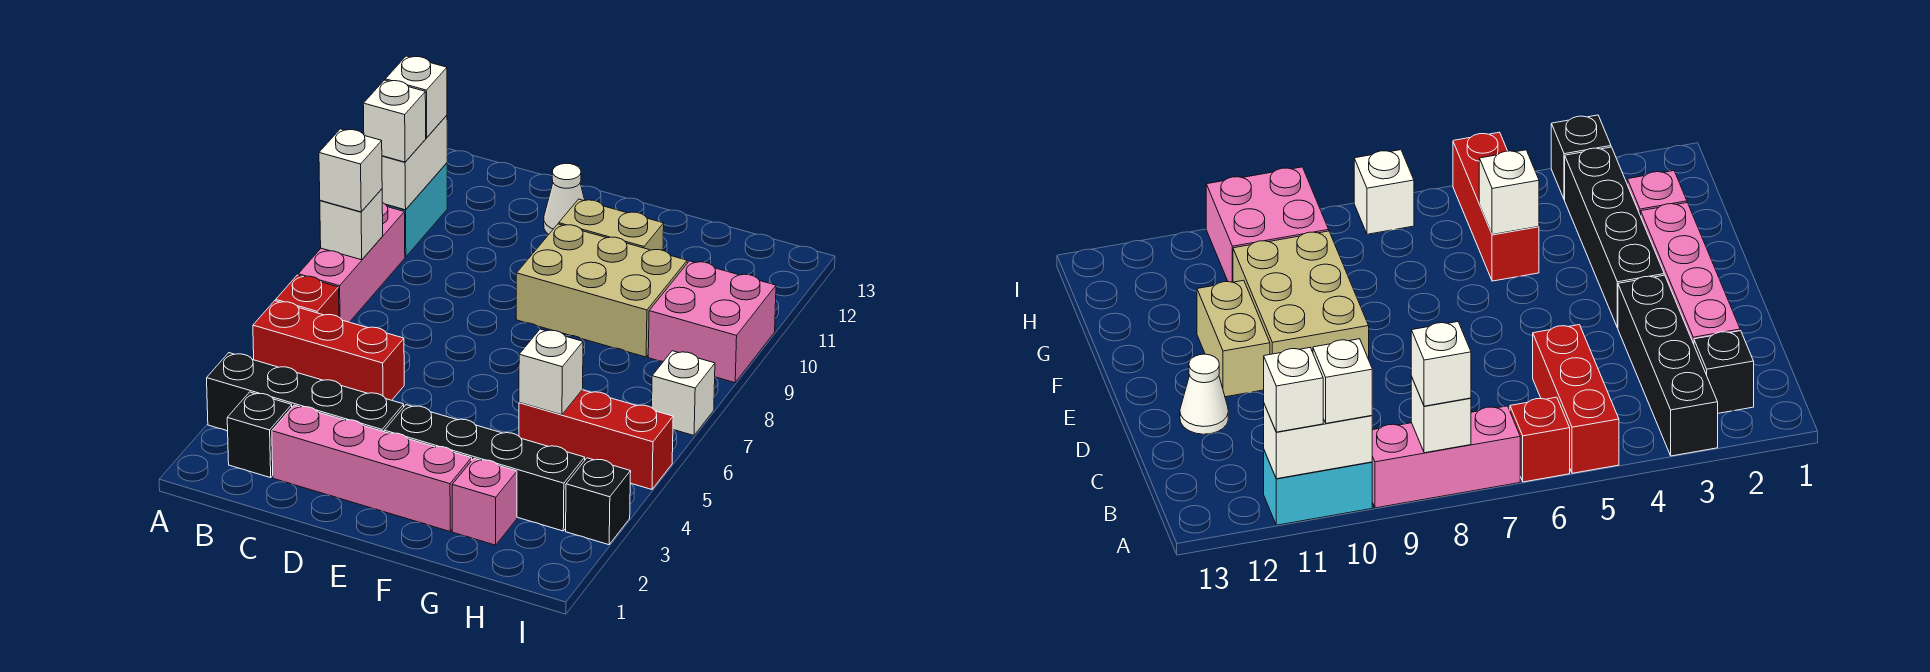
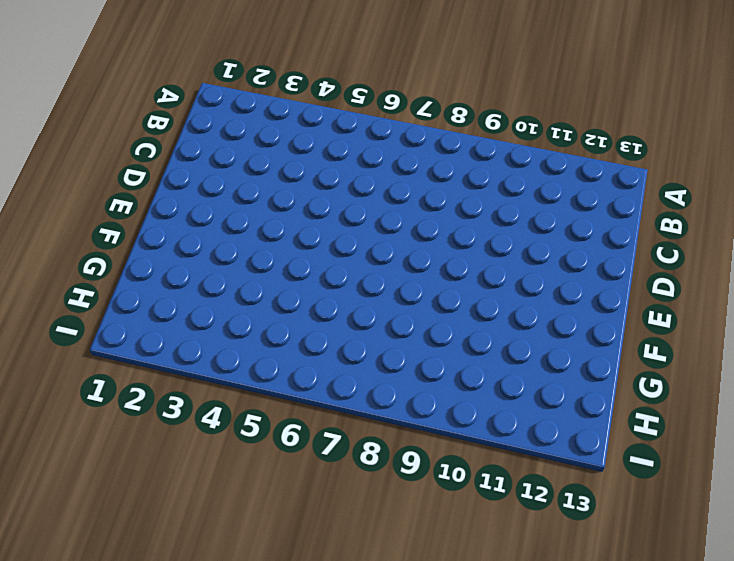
none -> black brick A3:D3 level 1
none -> red brick A5:C5 level 1
none -> red brick A6 level 1

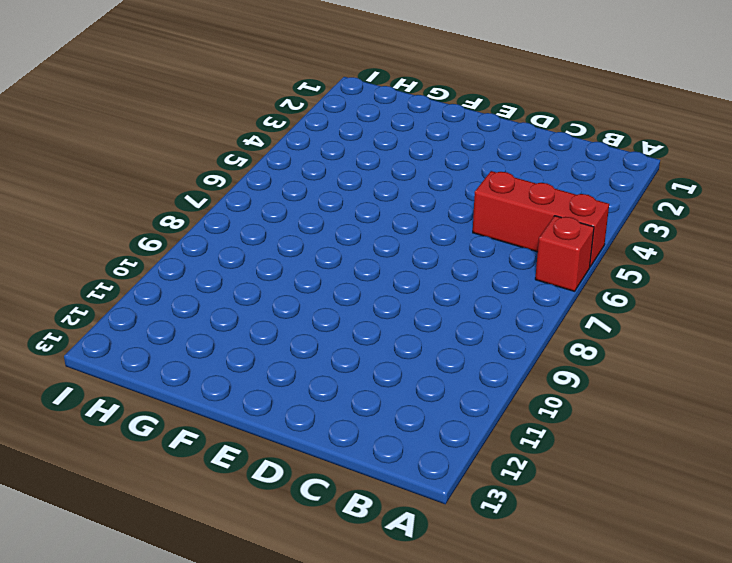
none -> black brick A3:D3 level 1
none -> pink brick A7:A9 level 1
none -> cyan brick A10:A11 level 1

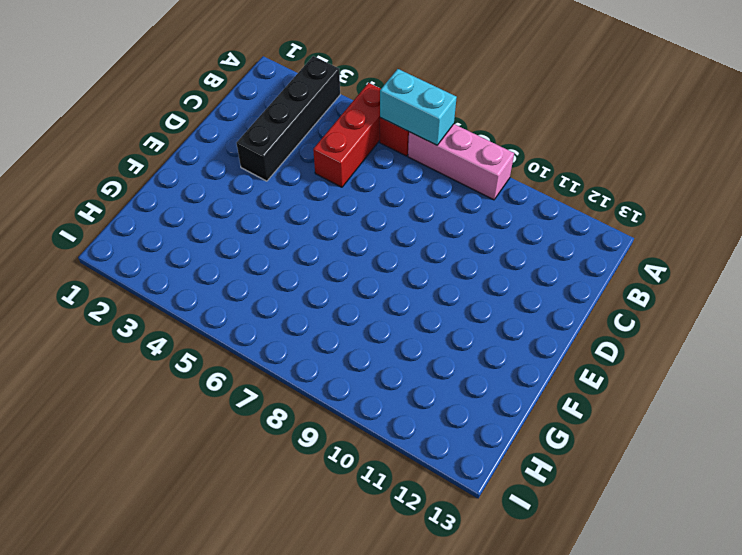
cyan brick A6:A7 level 2 -> cyan brick A10:A11 level 1
none -> black brick B2 level 1
none -> pink brick C2:F2 level 1
none -> white cone D12 level 1

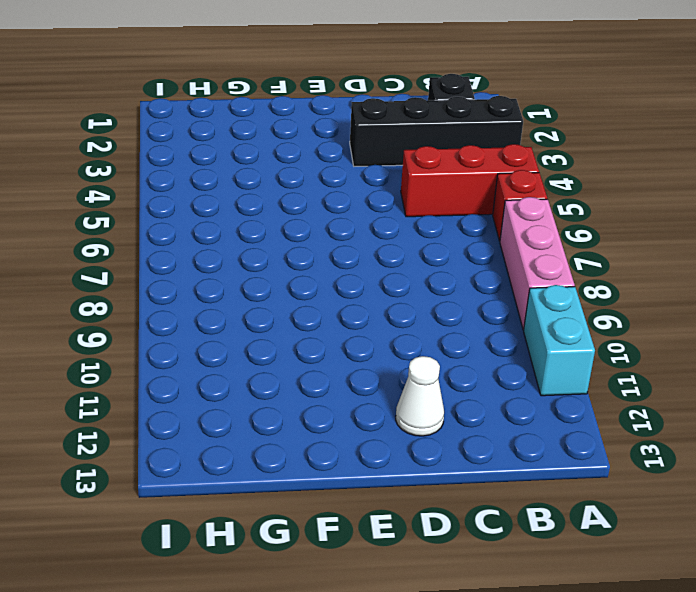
none -> pink brick C2:F2 level 1
none -> black brick E3:H3 level 1
none -> tan brick E9:G10 level 1

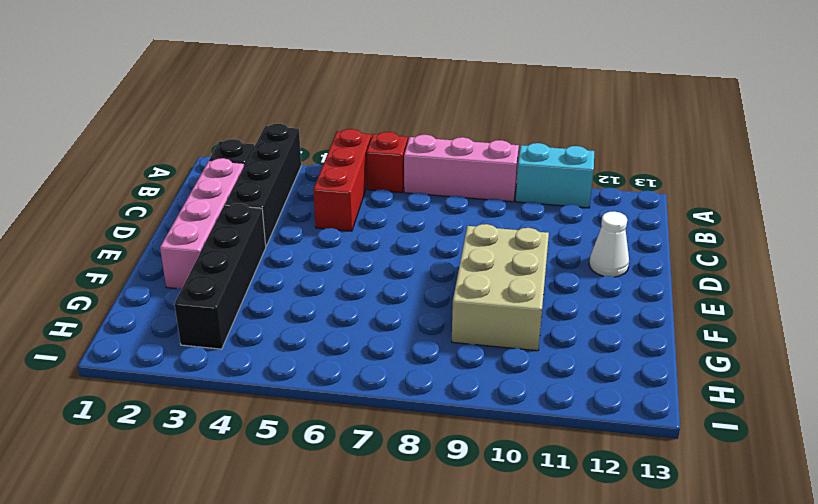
none -> tan brick E11:F11 level 1
none -> pink brick G2 level 1
none -> red brick G5:I5 level 1

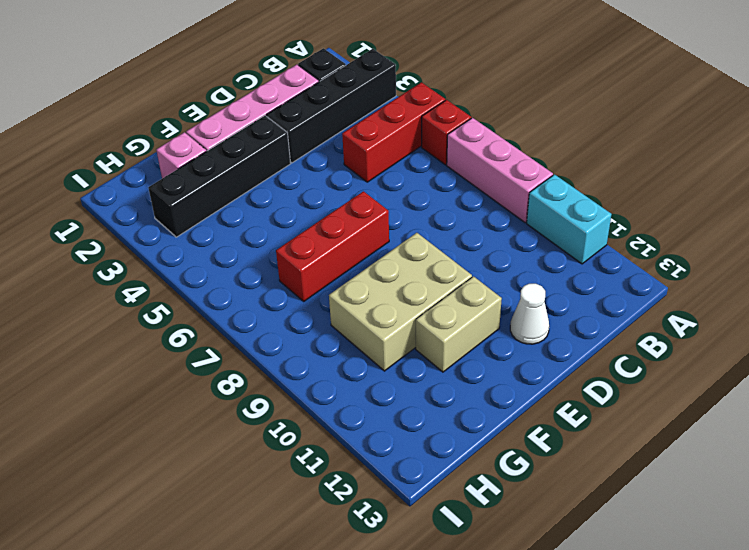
red brick E7:G7 level 1 -> red brick G5:I5 level 1
none -> pink brick H9:I10 level 1
none -> black brick I3 level 1
none -> white brick I7 level 1

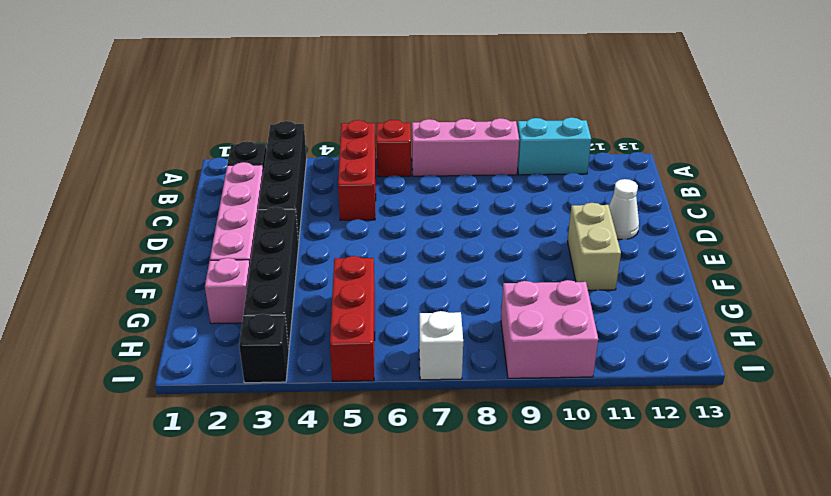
none -> tan brick E9:G10 level 1
none -> white brick A8 level 2
none -> white brick A10:A11 level 2

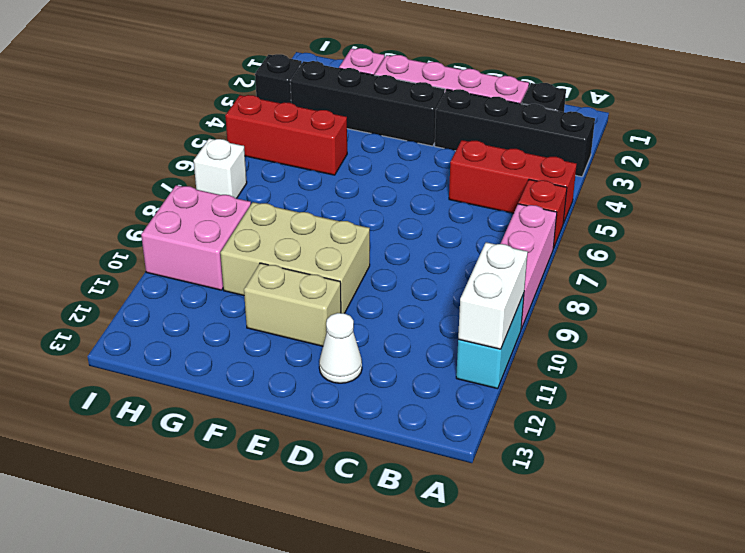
none -> white brick A8 level 2
none -> white brick G5 level 2
none -> white brick A8 level 3

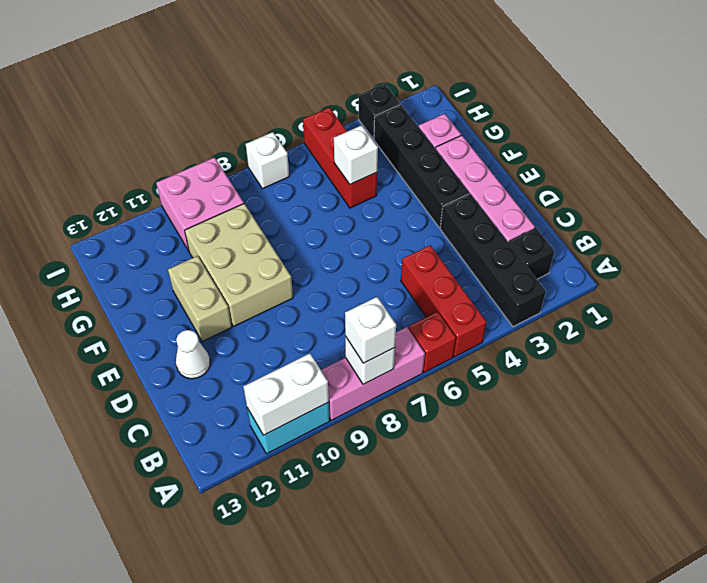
none -> white brick A10 level 3
none -> white brick A11 level 3

